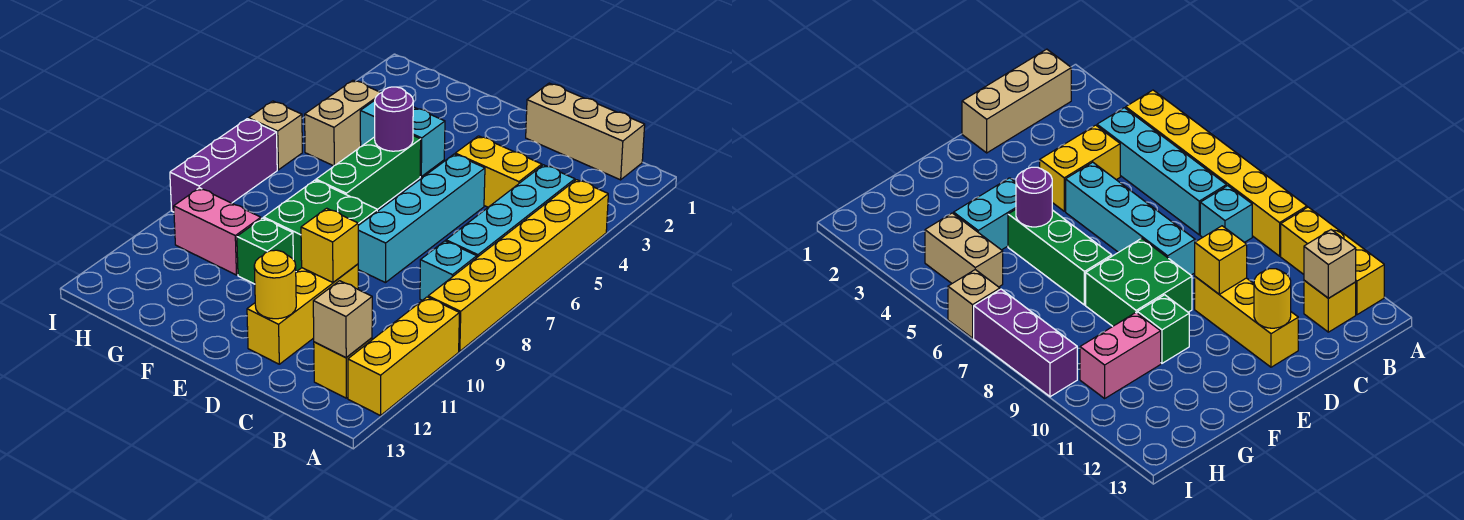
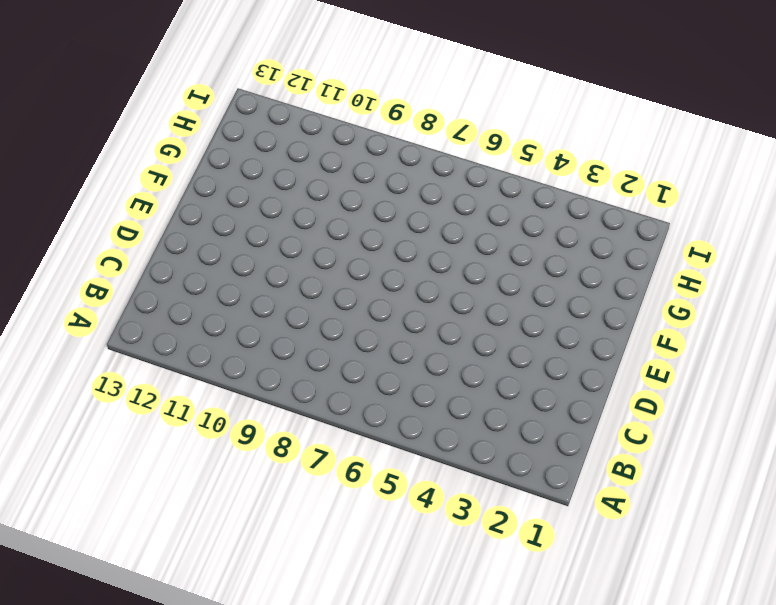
none -> yellow brick A4:A9 level 1
none -> yellow brick A10:A12 level 1
none -> tan brick B1:D1 level 1

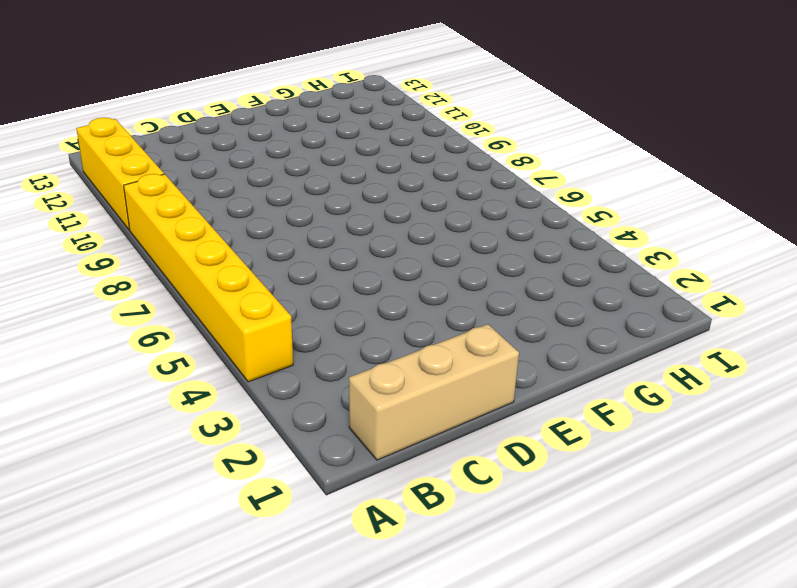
none -> cyan brick B4:B7 level 1
none -> cyan brick B8 level 1
none -> yellow brick B12 level 1

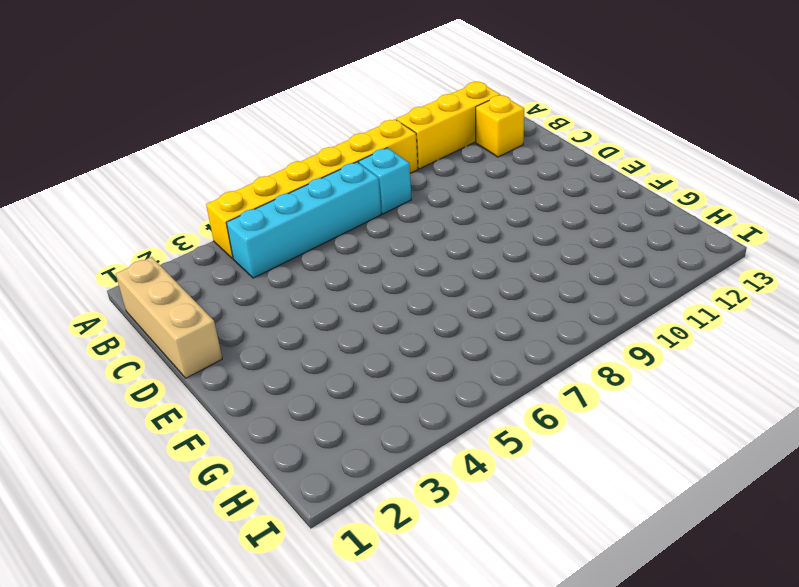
none -> yellow brick C4:D4 level 1
none -> cyan brick D5:D8 level 1
none -> yellow brick D10:D12 level 1

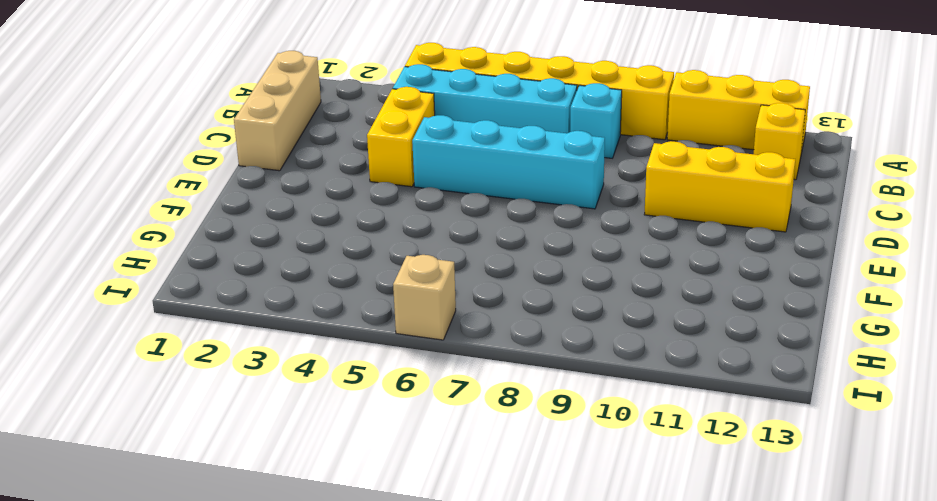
none -> green brick E8:F9 level 1
none -> cyan brick F4:G4 level 1
none -> green brick F5:F7 level 1

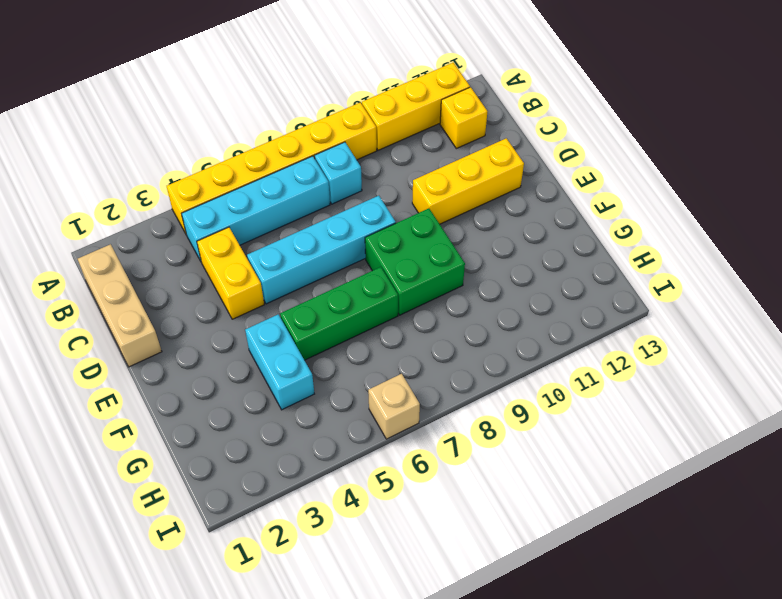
none -> green brick F10 level 1
none -> pink brick G10:H10 level 1
none -> tan brick H4:H5 level 1

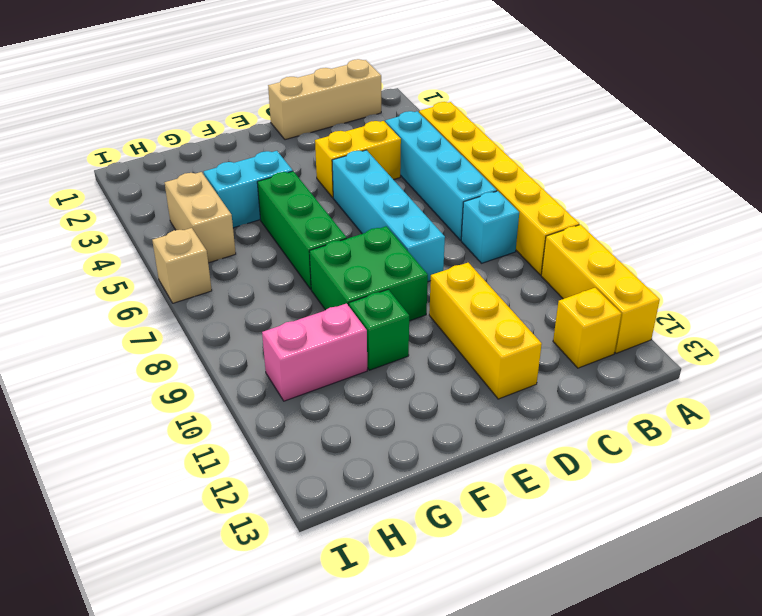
none -> purple brick I7:I9 level 1
none -> tan brick B12 level 2
none -> yellow brick D10 level 2

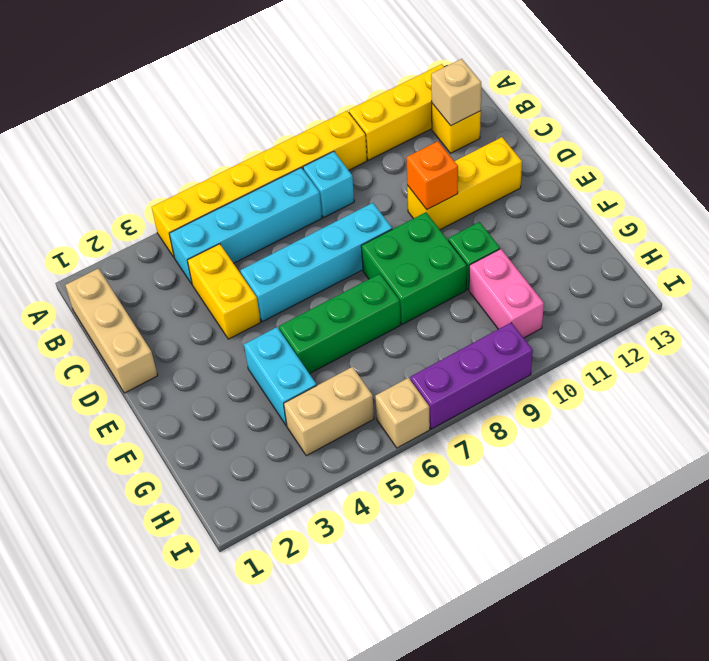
orange brick D10 level 2 -> yellow brick D10 level 2
none -> yellow round brick D12 level 2
none -> purple round brick F5 level 2

